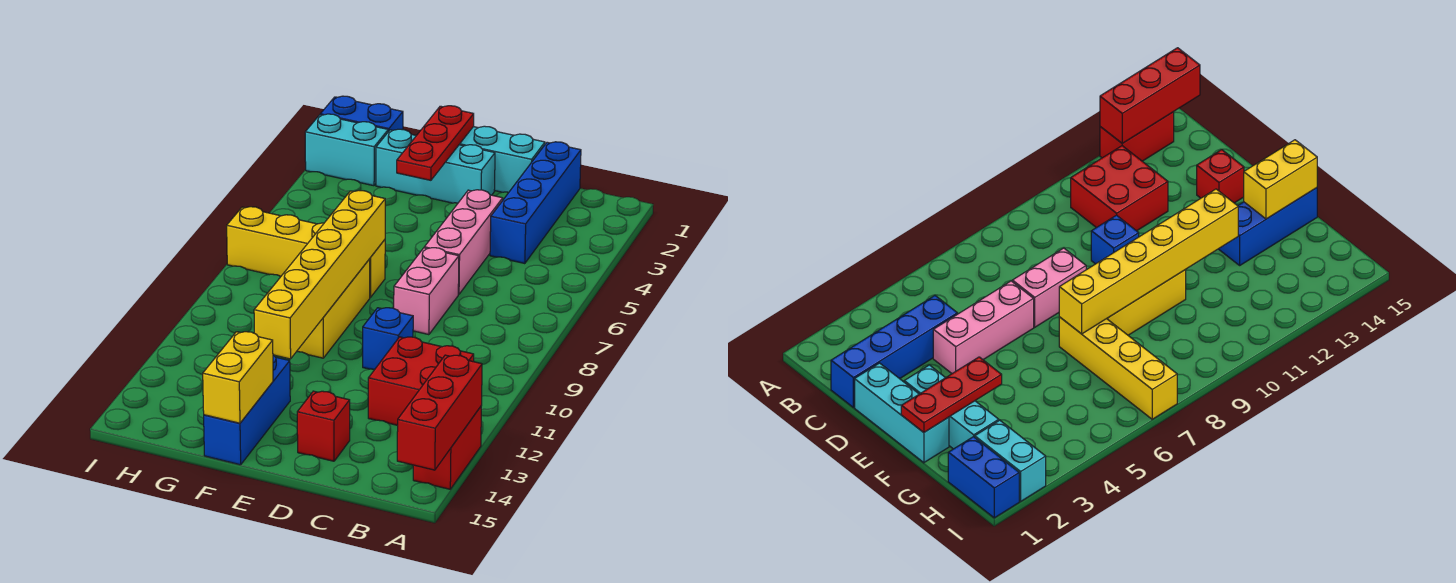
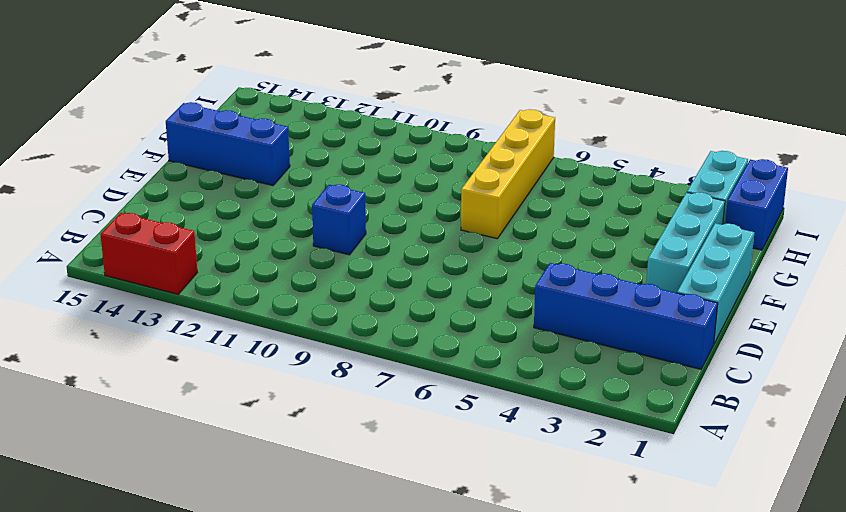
none -> red brick B11:C12 level 1
none -> pink brick D4:D6 level 1
none -> pink brick D7:D8 level 1

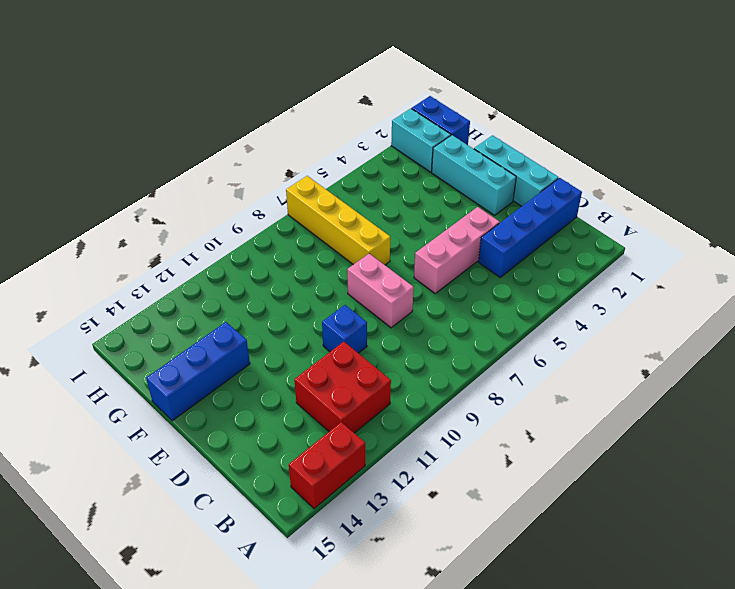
pink brick D8:E8 level 1 -> pink brick D7:D8 level 1
none -> red brick D14 level 1
none -> yellow brick F8:F10 level 1
none -> red brick A13:A15 level 2

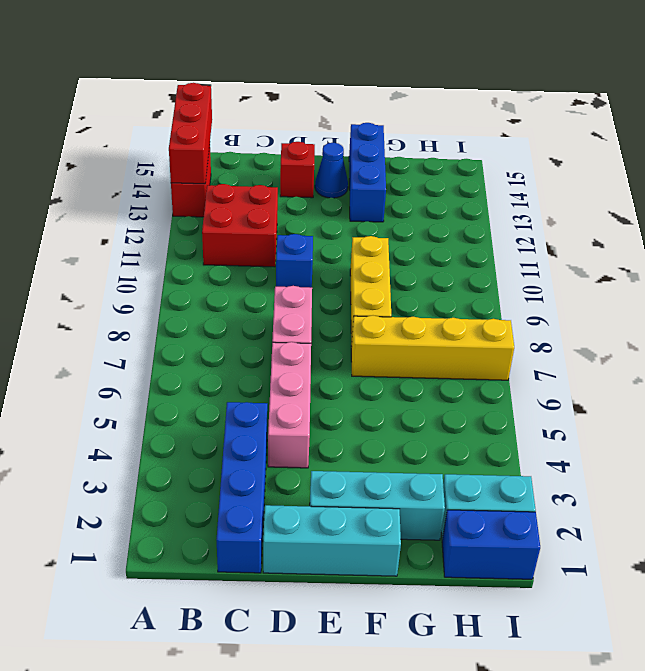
blue cone E14 level 1 -> none
none -> red plate F1:F3 level 2
none -> yellow brick F7:F12 level 2
none -> yellow brick F14:F15 level 2

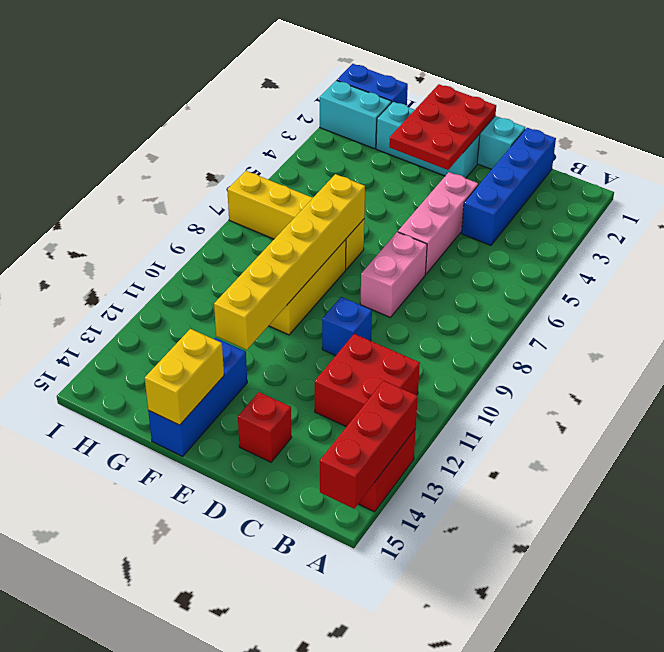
red plate E1:F3 level 2 -> red plate F1:F3 level 2

